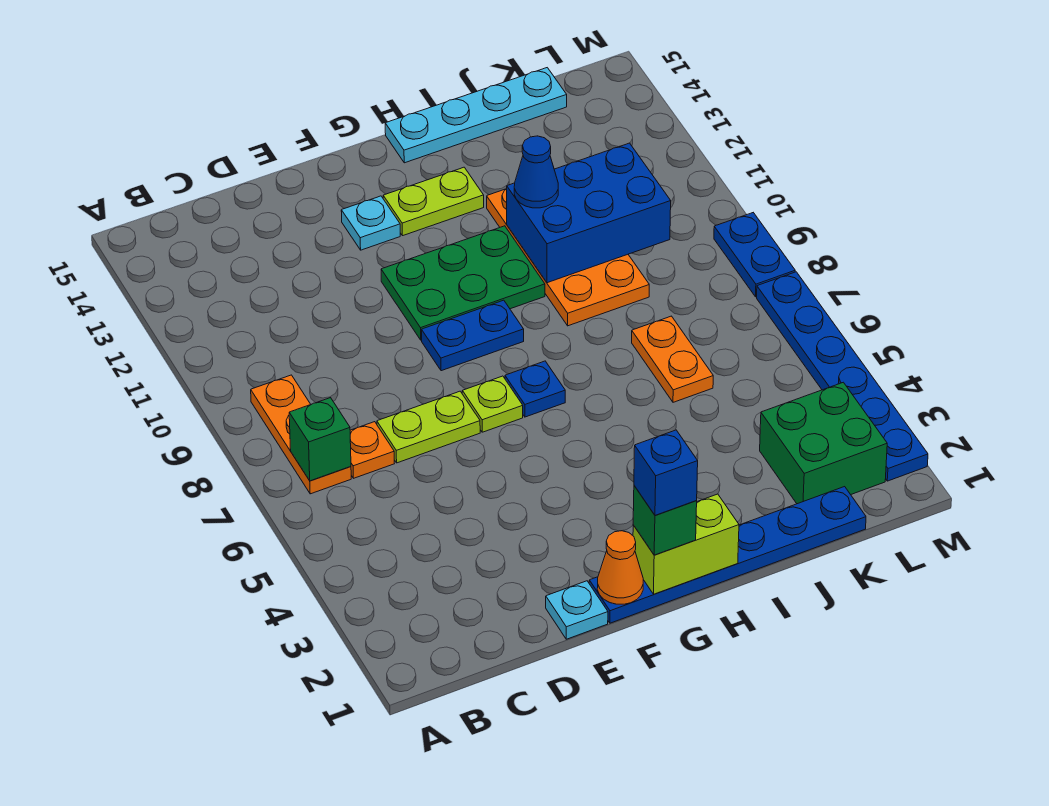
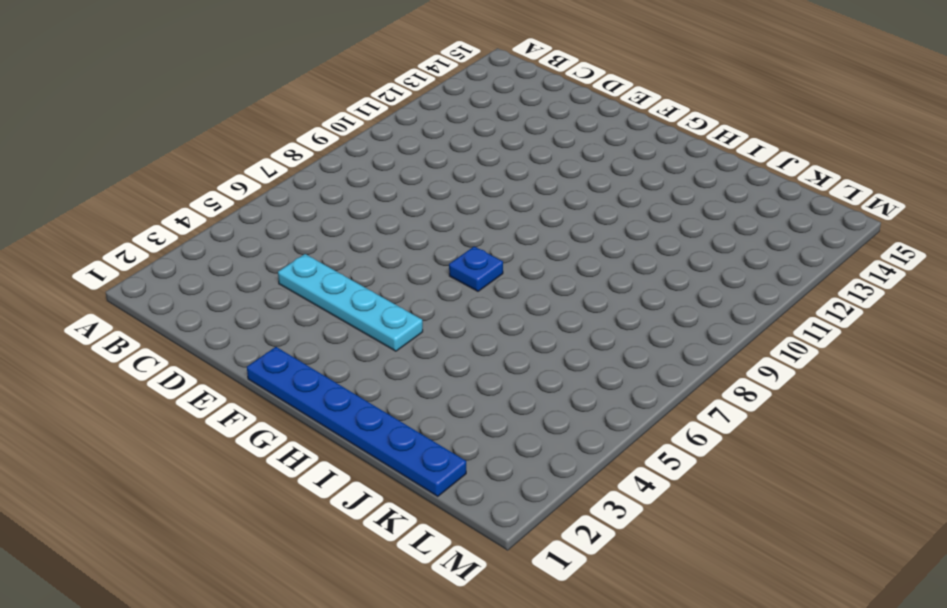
cyan plate D4:G4 level 1 -> cyan plate H15:K15 level 1
none -> orange plate B7:B9 level 1
none -> orange plate C7 level 1
none -> lime plate D7:E7 level 1

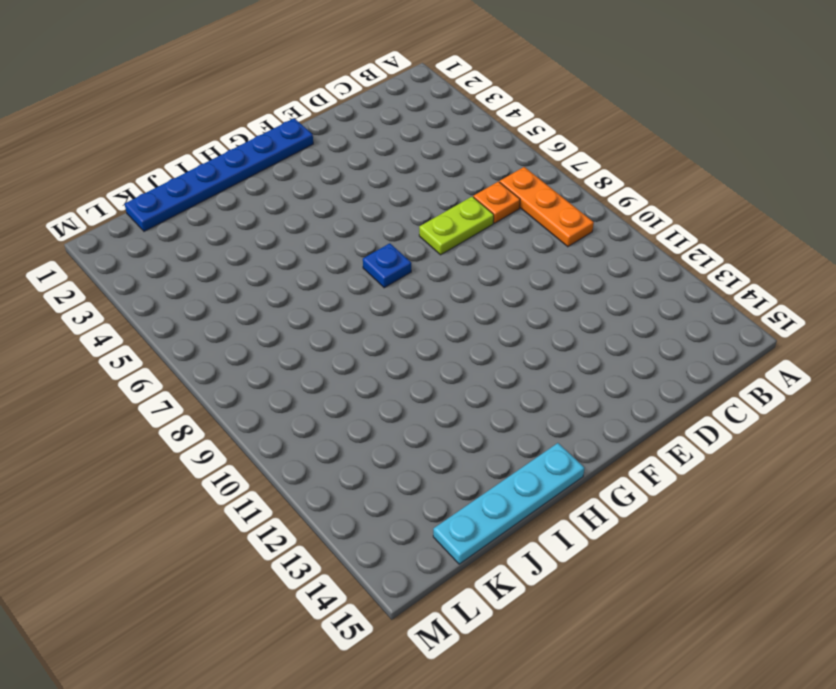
none -> cyan plate E1 level 1
none -> lime plate F7 level 1
none -> blue plate F9:G9 level 1

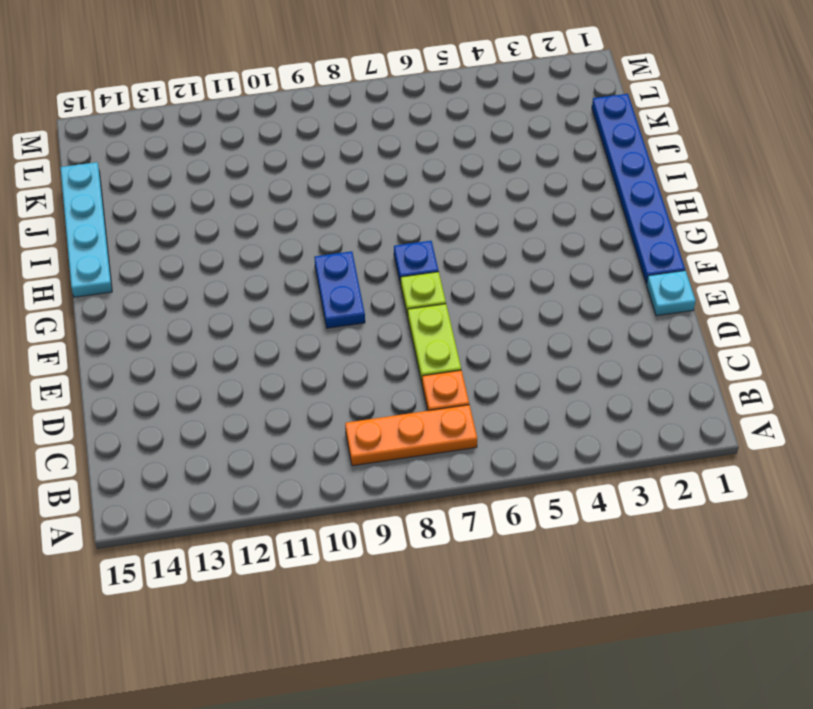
none -> green plate F10:H11 level 1
none -> cyan plate F13 level 1
none -> lime plate G13:H13 level 1

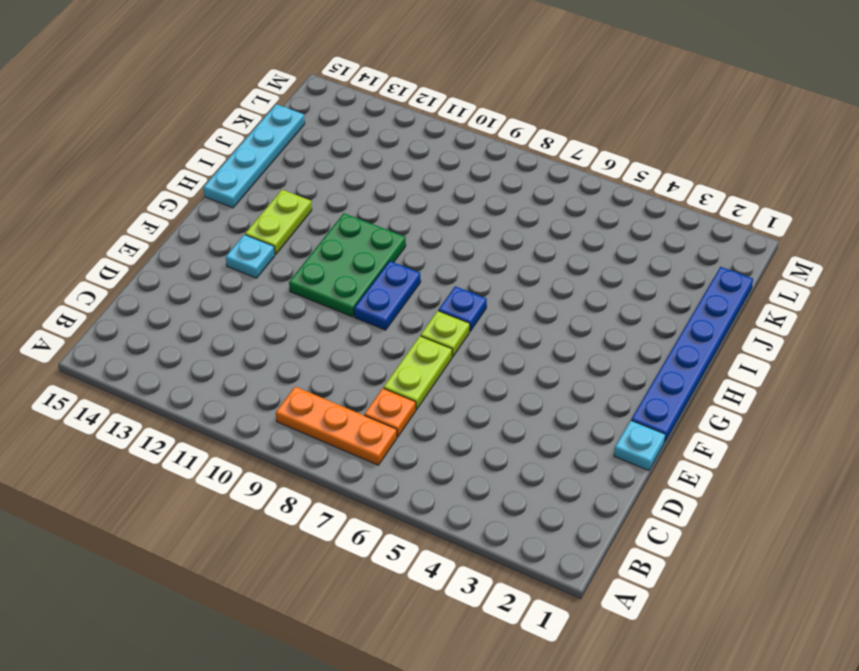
none -> orange plate I9:J12 level 1
none -> orange plate J6:J7 level 1
none -> green brick K2:L3 level 1

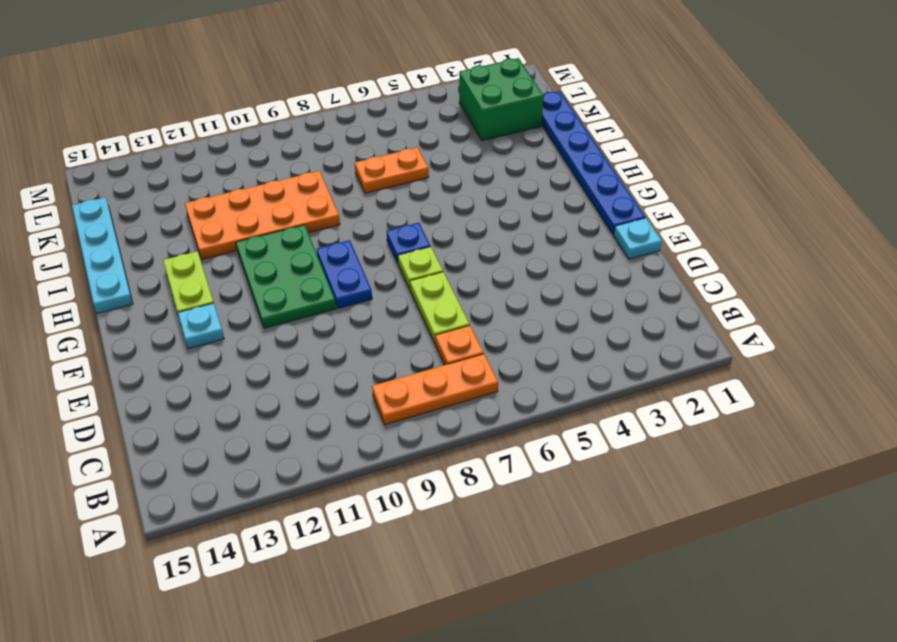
none -> blue plate M2:M7 level 1
none -> blue plate M8:M9 level 1
none -> green brick B7 level 2

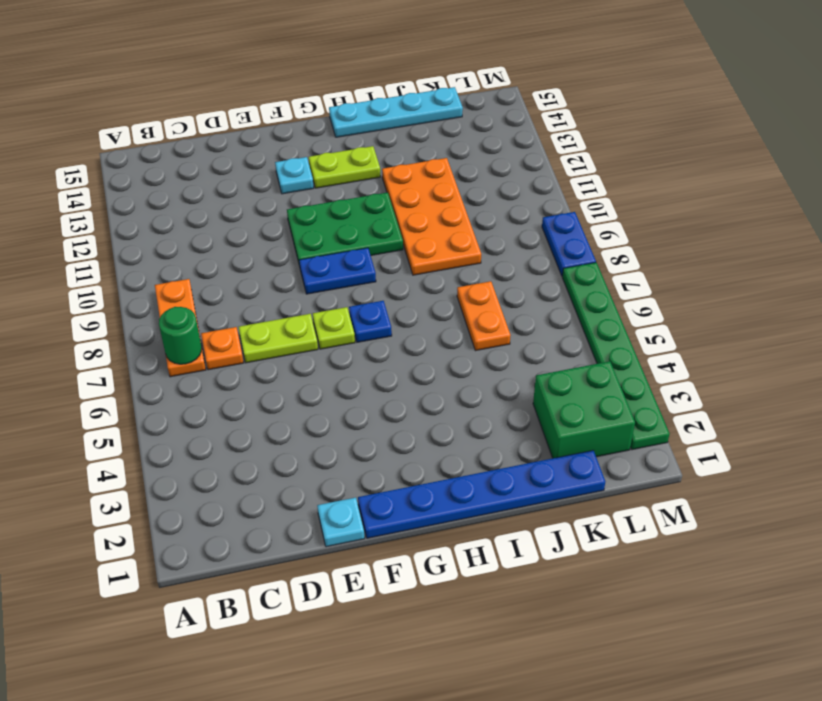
green round brick B7 level 2 -> green brick B7 level 2
green plate M2:M7 level 1 -> blue plate M2:M7 level 1
none -> orange cone F1 level 2
none -> lime brick G1:H1 level 2
none -> blue brick I10:K11 level 2

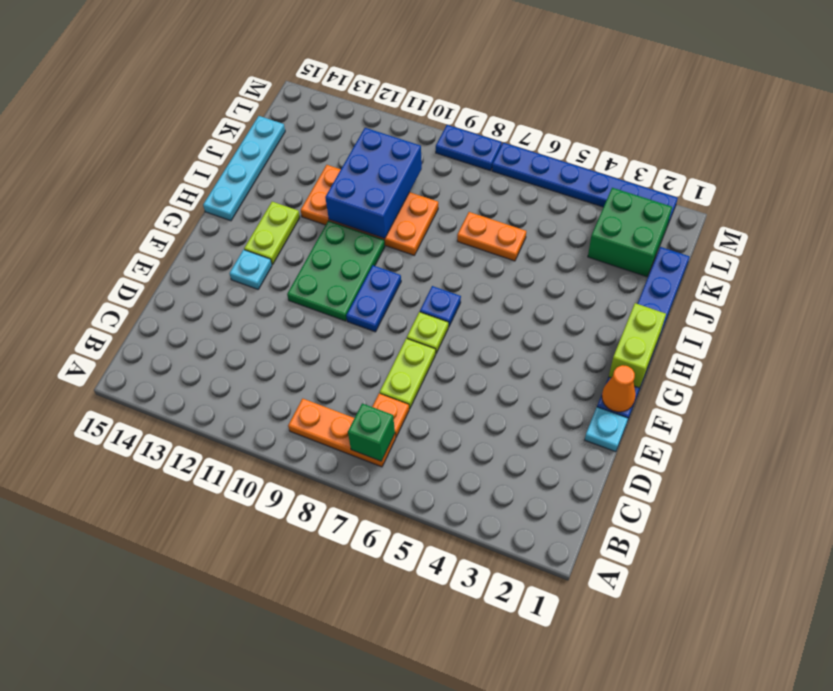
none -> green brick G1 level 3
none -> blue cone I11 level 3
none -> blue brick G1 level 4

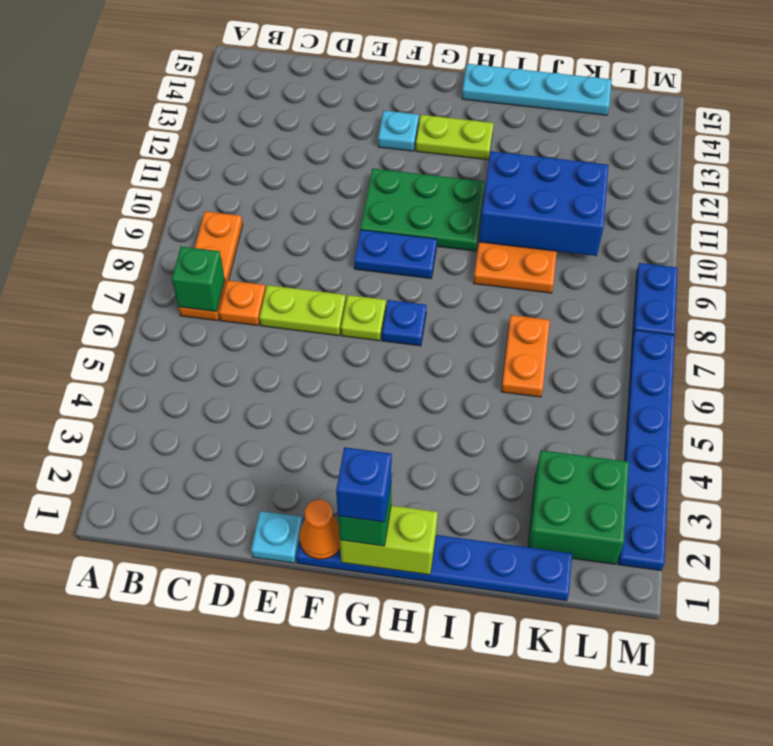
none -> blue cone I11 level 3

